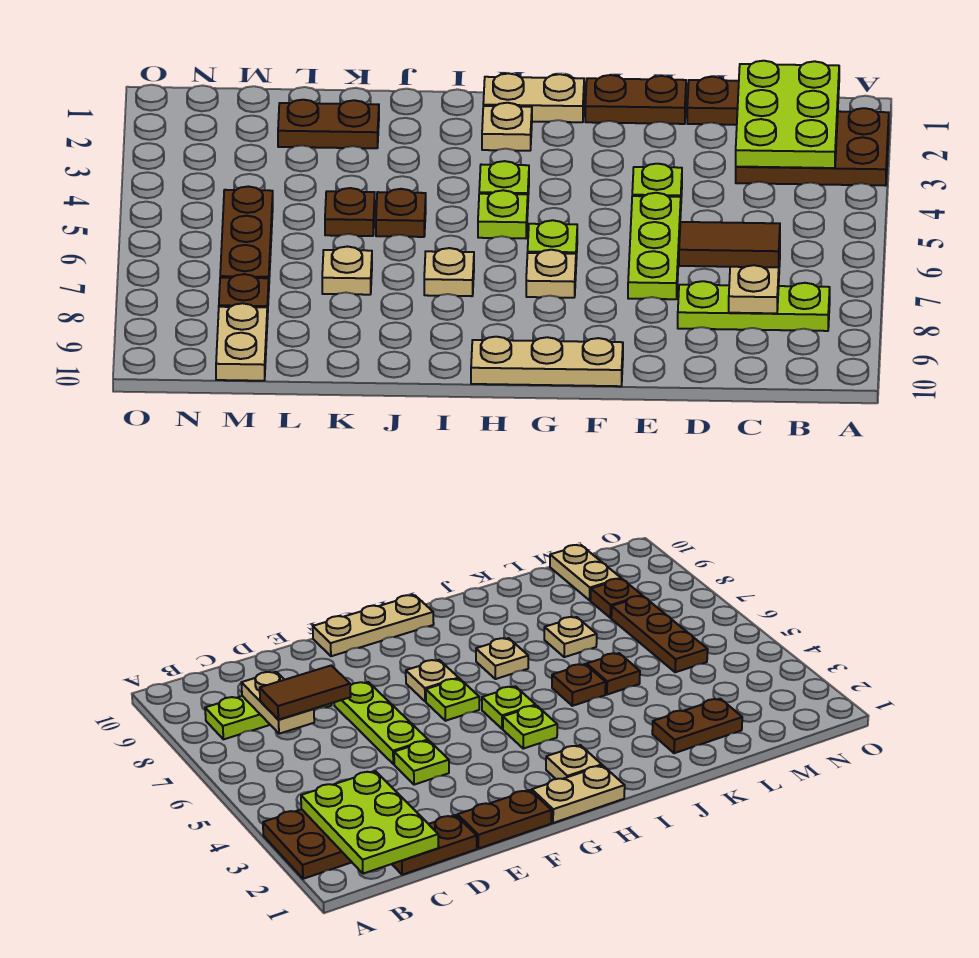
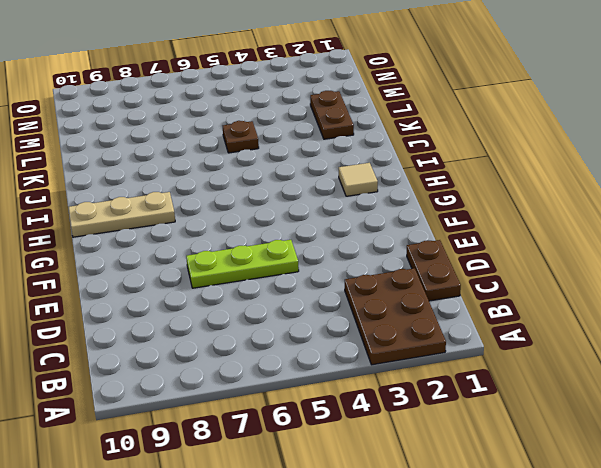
tan tile H2 level 1 -> tan plate H2 level 1
tan plate H8:H10 level 1 -> tan plate F10:H10 level 1
none -> lime plate B8:D8 level 1
none -> brown plate E1:F1 level 1
none -> lime plate E4 level 1

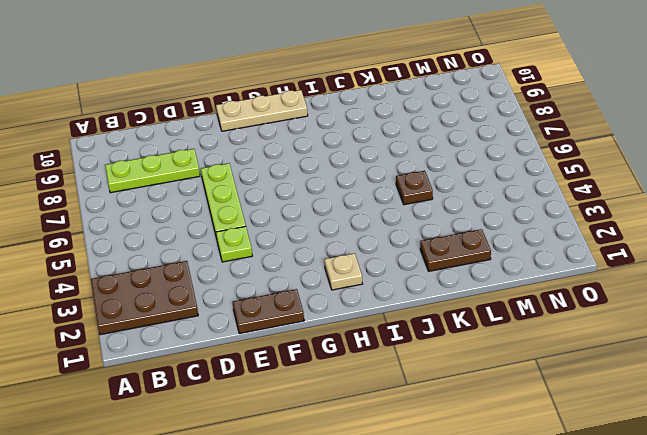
none -> brown plate C1:D1 level 1
none -> tan plate G1:H1 level 1
none -> lime plate G6 level 1

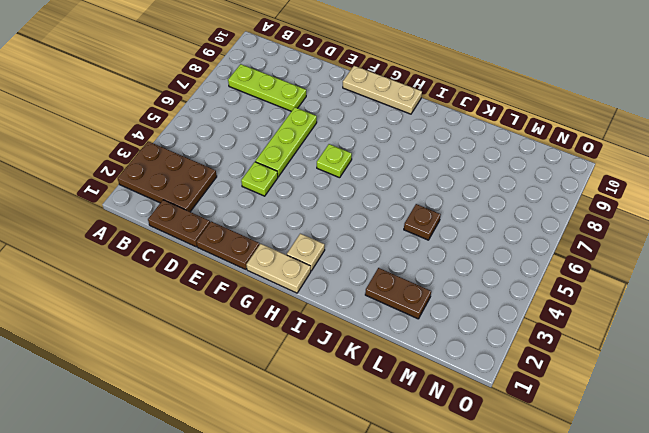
none -> tan plate G7 level 1
none -> lime plate H4 level 1
none -> lime plate H5 level 1

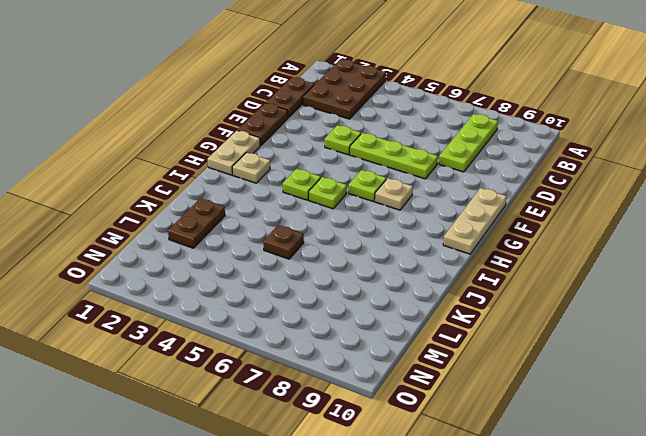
none -> tan plate I7 level 1
none -> brown plate J5 level 1
none -> tan plate K7 level 1

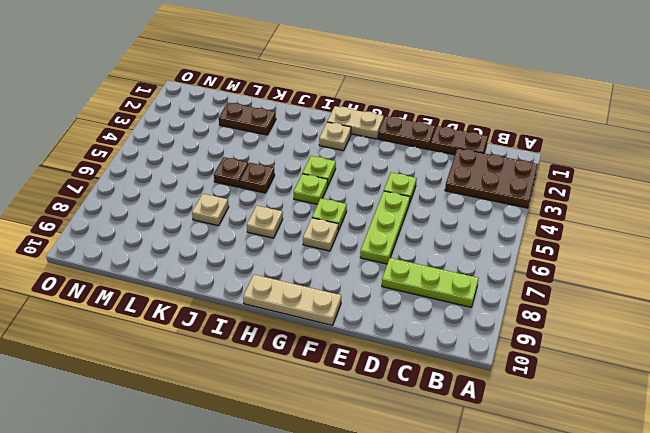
none -> brown plate M5:M7 level 1
none -> brown plate M8 level 1
none -> tan plate M9:M10 level 1

